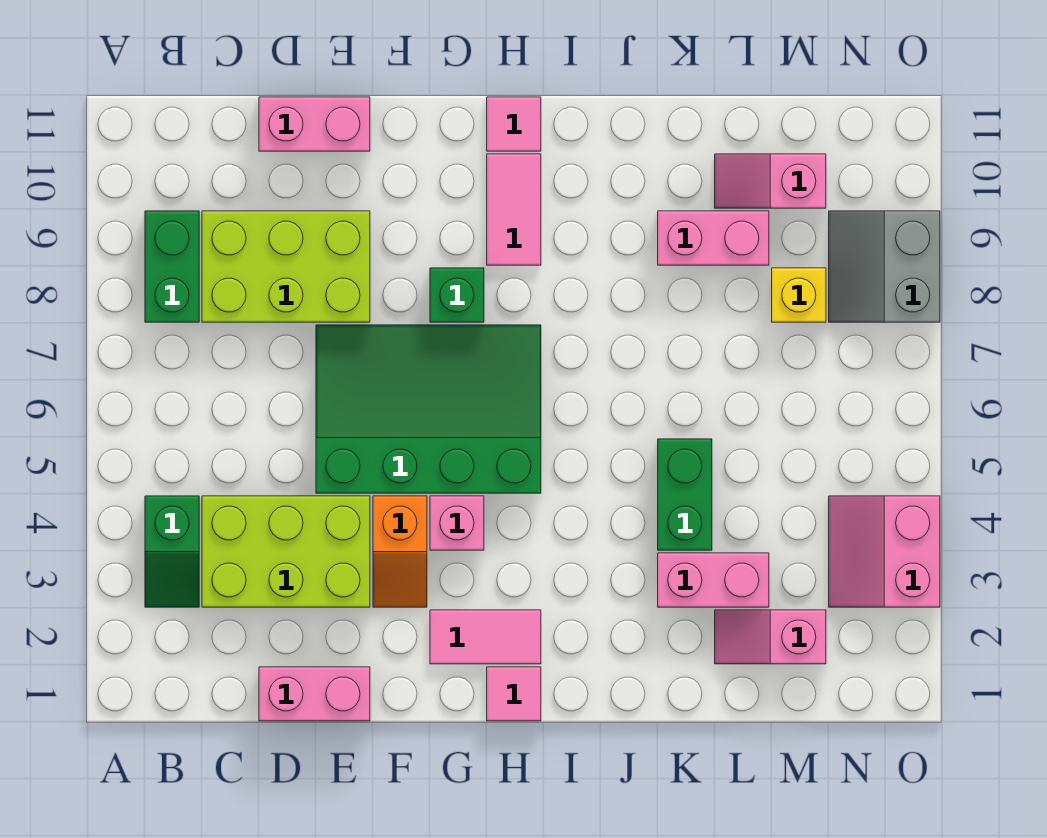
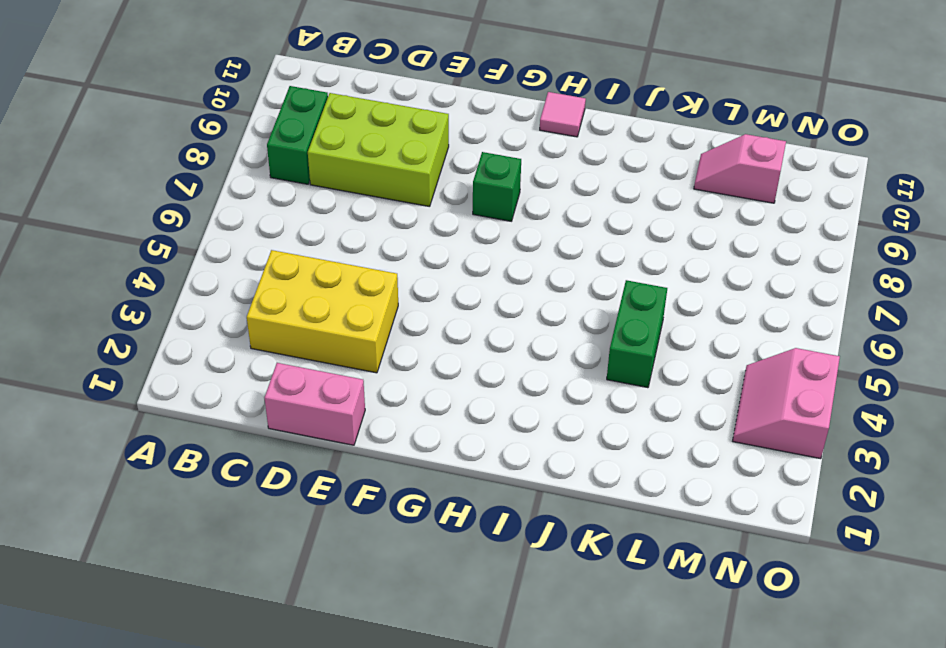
yellow brick C3:E4 level 1 -> lime brick C3:E4 level 1
none -> green slope B3:B4 level 1 top 4
none -> pink brick D11:E11 level 1
none -> green slope E5:H7 level 1 top 5

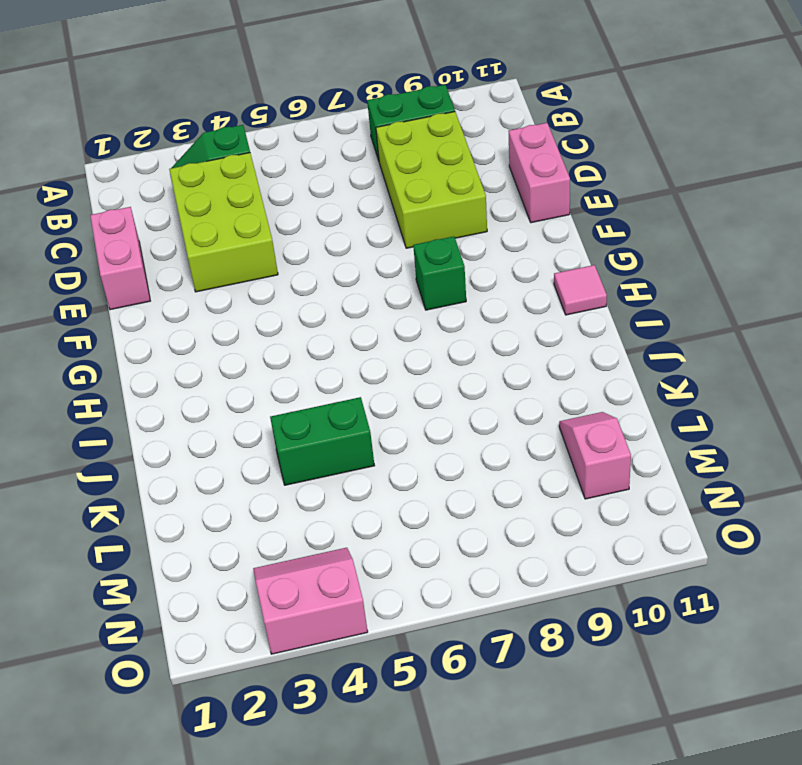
none -> green slope E5:H7 level 1 top 5
none -> orange slope F3:F4 level 1 top 4
none -> pink tile G2:H2 level 1

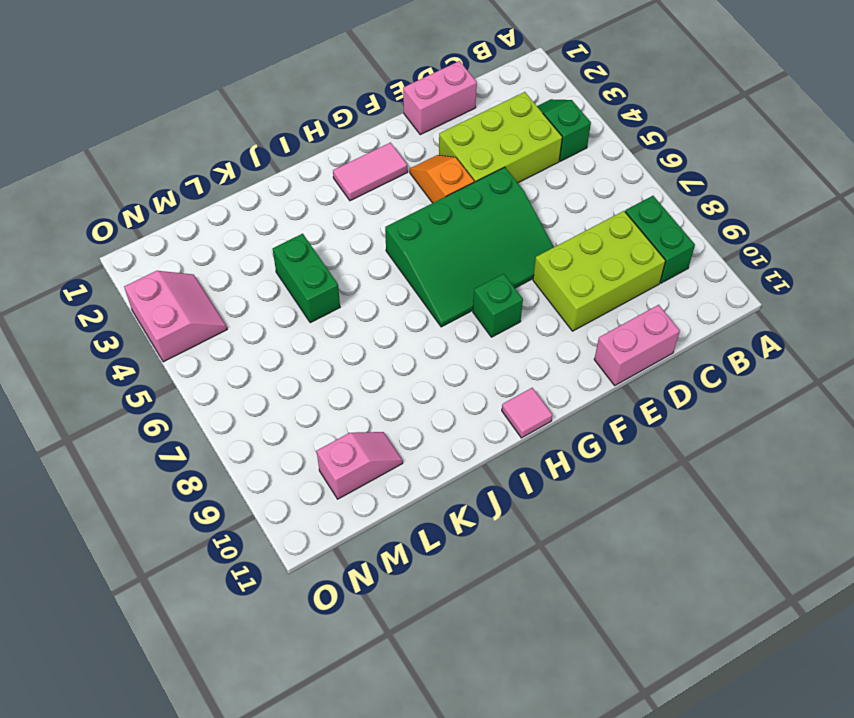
none -> pink brick G4 level 1
none -> pink tile H1 level 1
none -> pink tile H9:H10 level 1

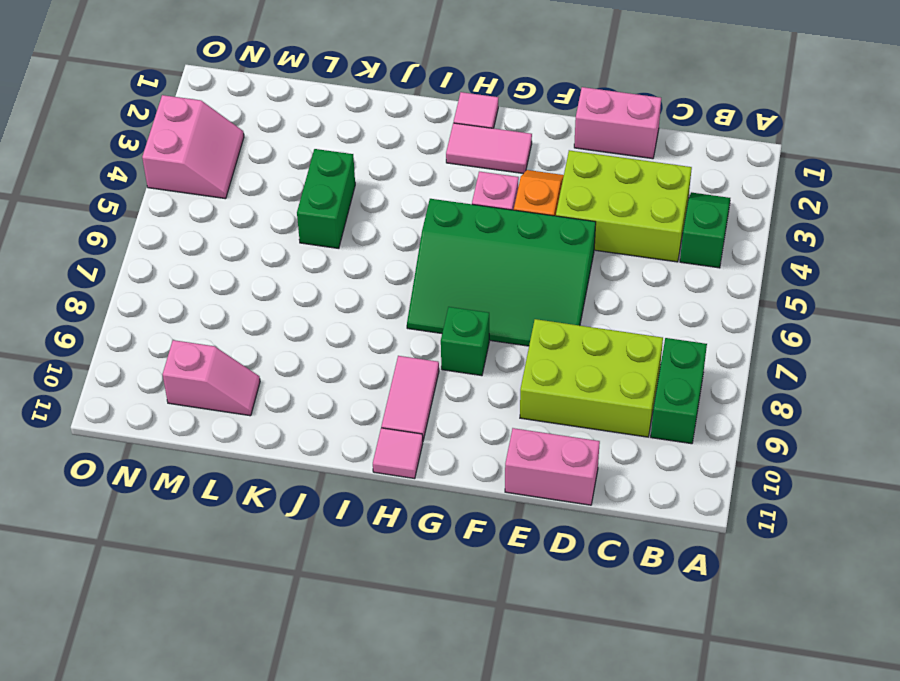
none -> pink brick K3:L3 level 1
none -> pink brick K9:L9 level 1
none -> pink slope L2:M2 level 1 top M

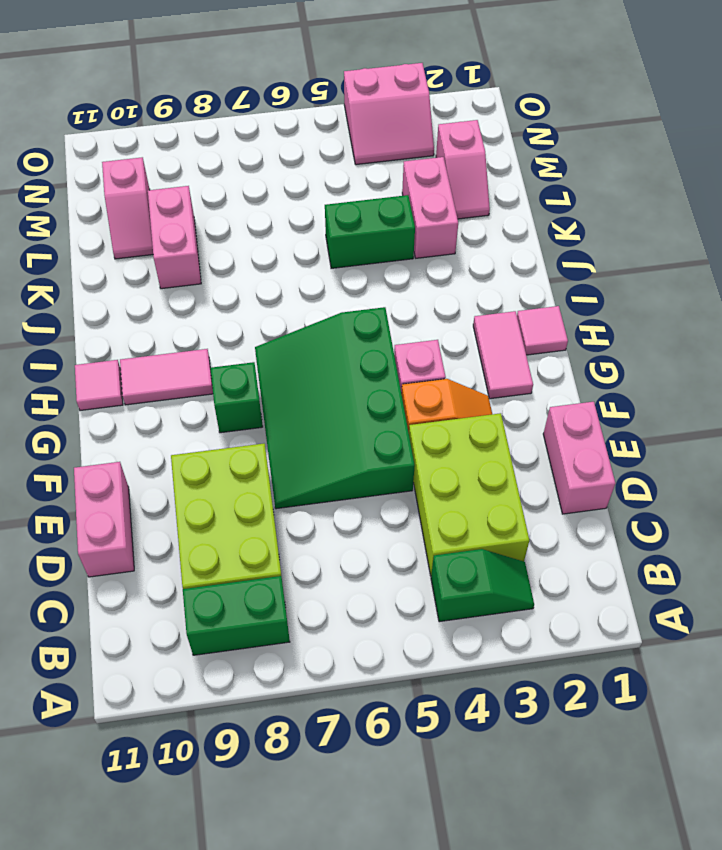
none -> yellow brick M8 level 1
none -> grey slope N8:O9 level 1 top O

